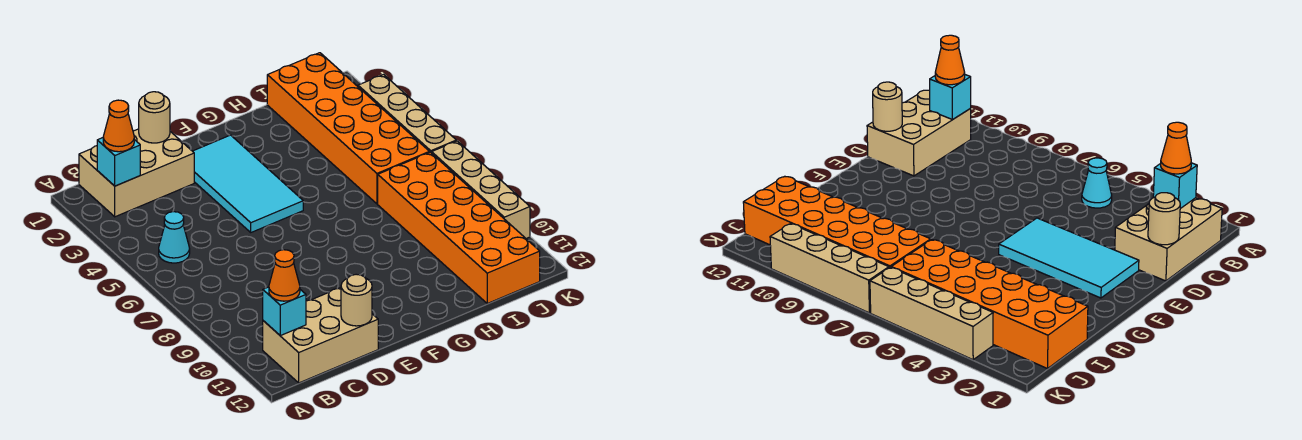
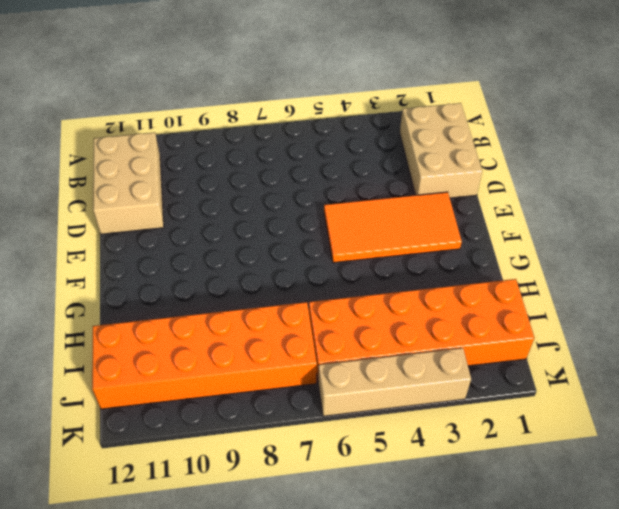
orange tile E2:F5 level 1 -> cyan tile E2:F5 level 1
none -> cyan cone B5 level 1
none -> tan brick K7:K10 level 1
none -> cyan brick B2 level 2

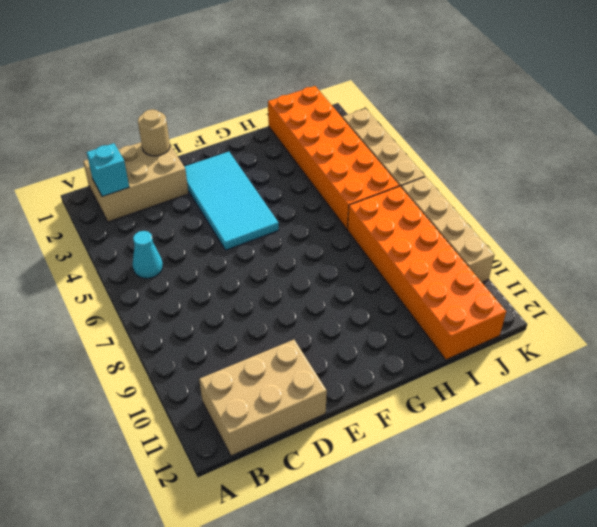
none -> cyan brick B11 level 2
none -> tan round brick D12 level 2
none -> orange cone B2 level 3

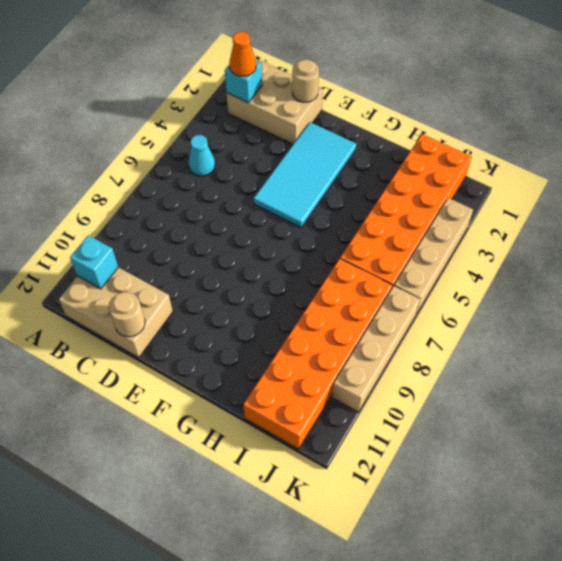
none -> orange cone B11 level 3

